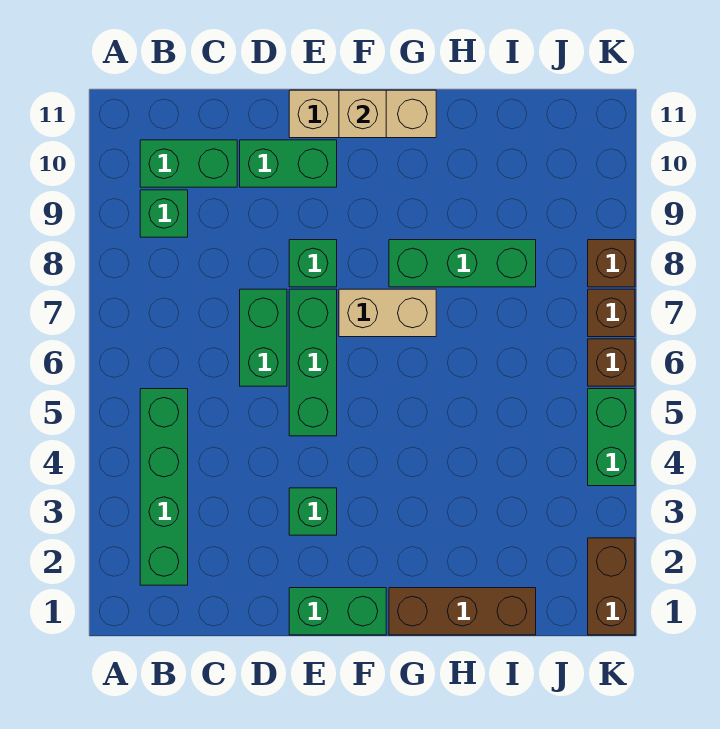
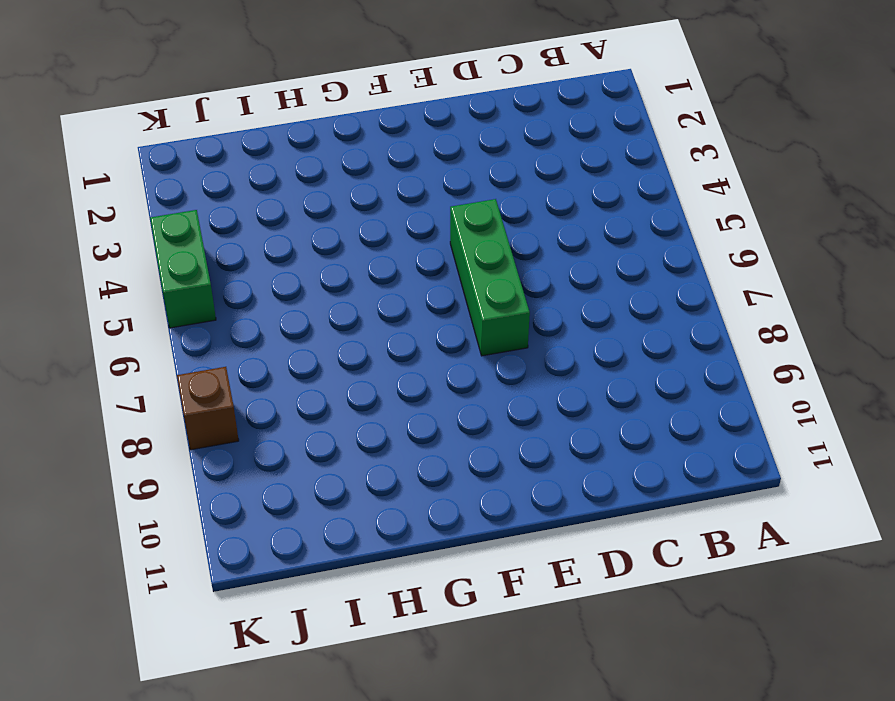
none -> green brick B2:B5 level 1
none -> green brick B9 level 1
none -> green brick B10:C10 level 1

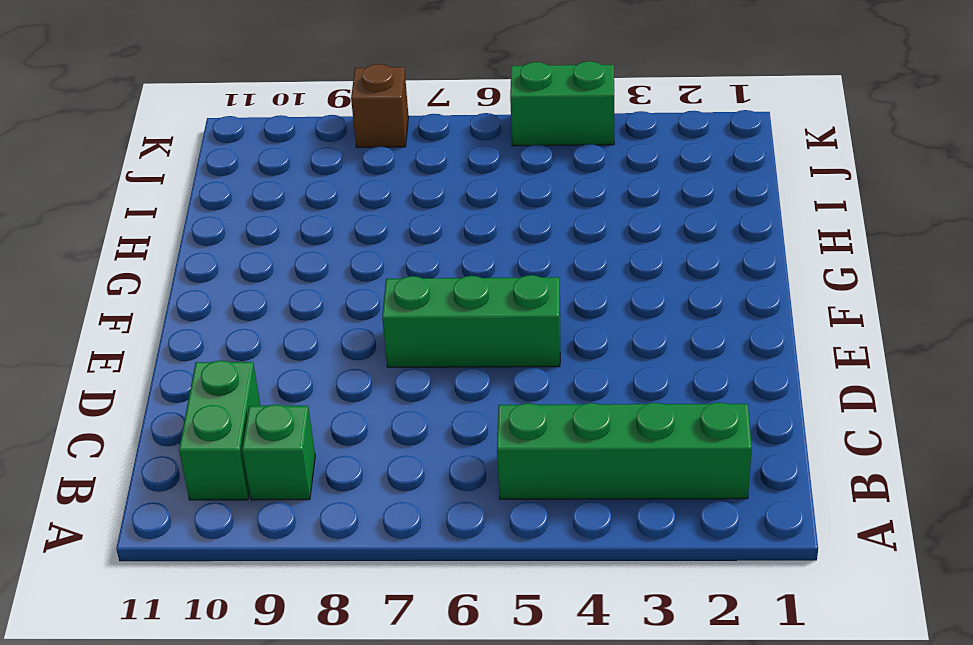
none -> green brick D6:D7 level 1
none -> green brick D10:E10 level 1
none -> green brick E1:F1 level 1

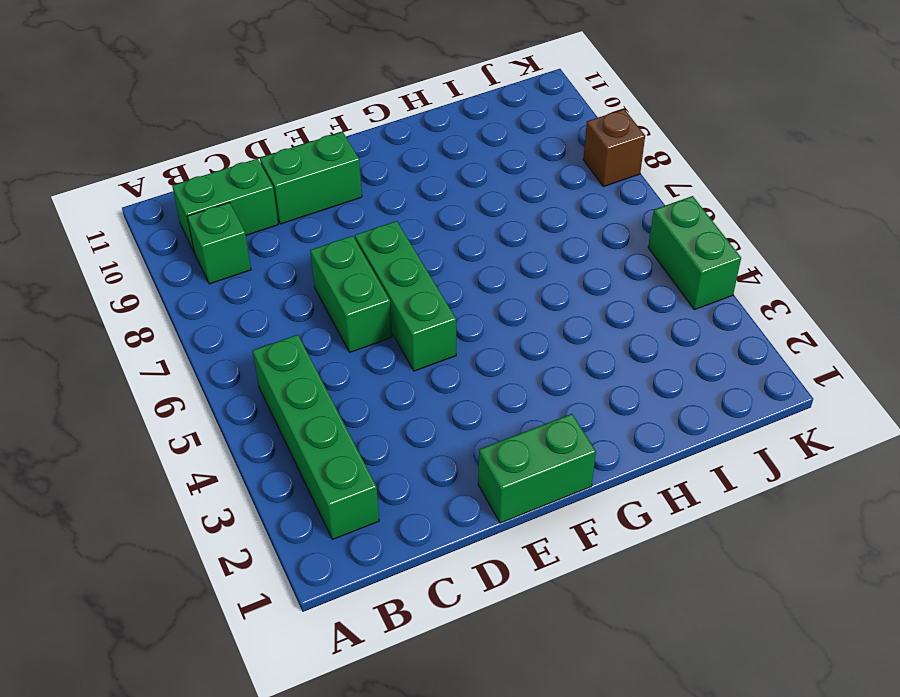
none -> green brick E3 level 1
none -> green brick E8 level 1
none -> tan brick E11:G11 level 1

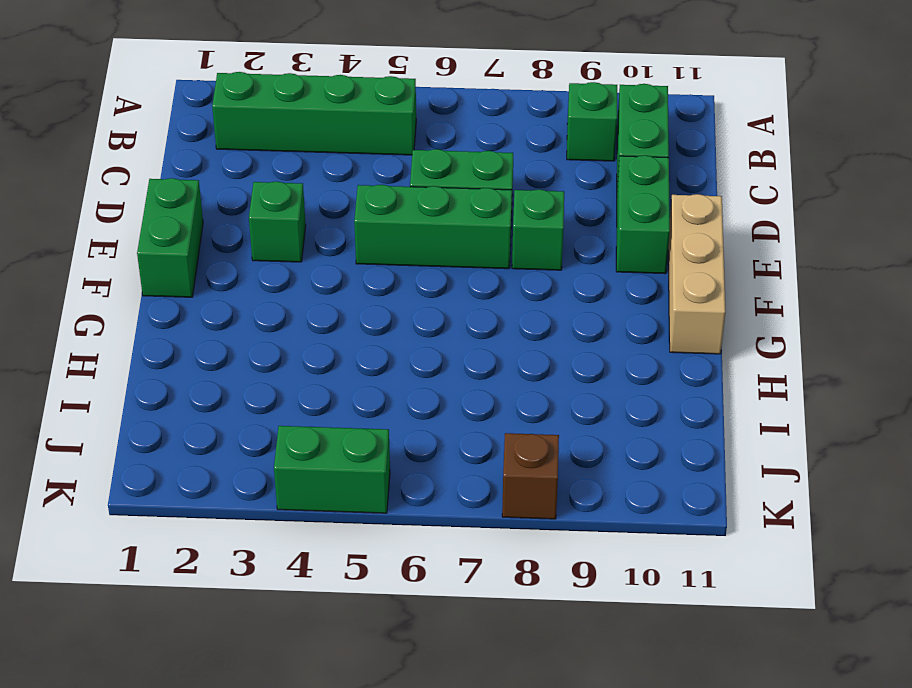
none -> tan brick F7:G7 level 1
none -> brown brick G1:I1 level 1
none -> green brick G8:I8 level 1

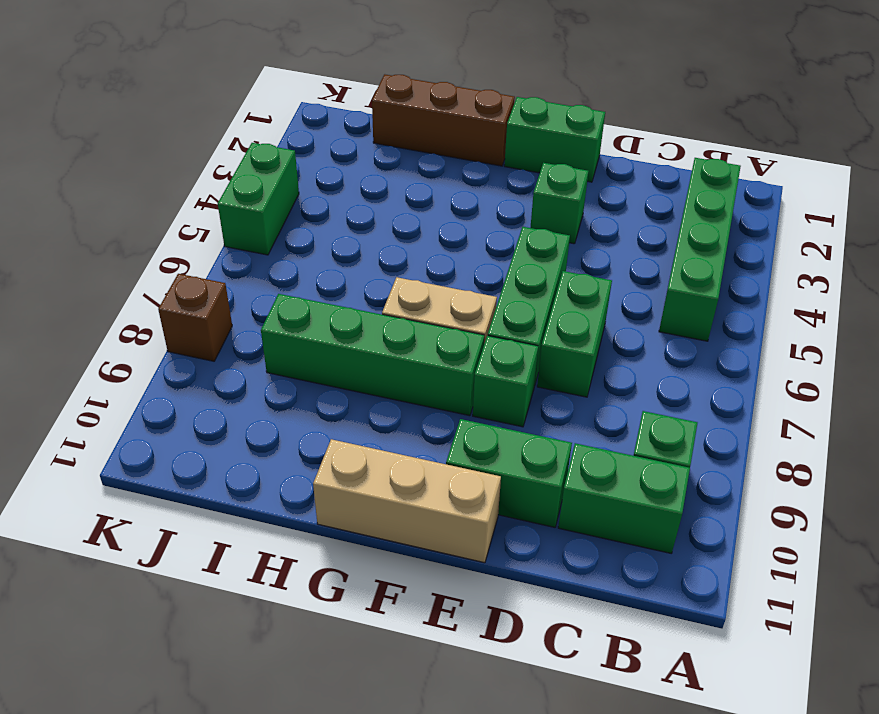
green brick F8:I8 level 1 -> green brick G8:I8 level 1
none -> brown brick K1:K2 level 1
none -> brown brick K6 level 1
none -> brown brick K7 level 1

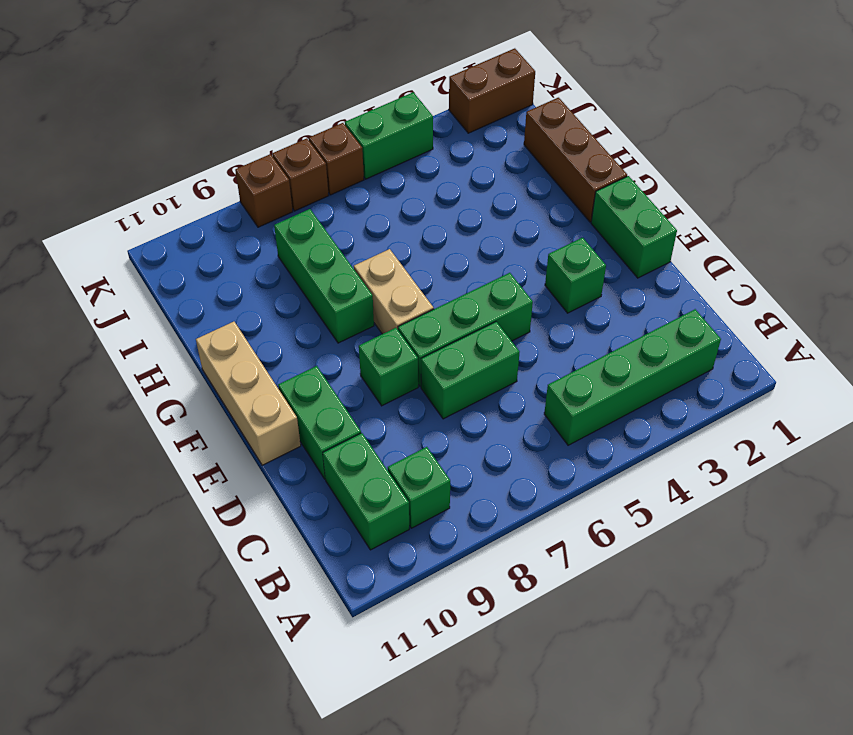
none -> tan brick F11 level 2

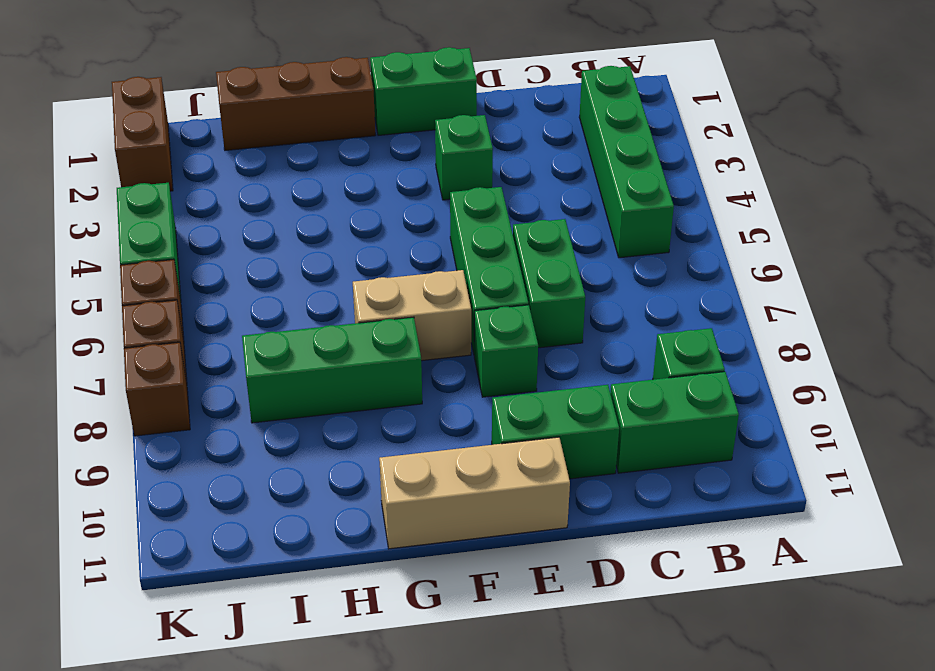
none -> tan brick F11 level 2

